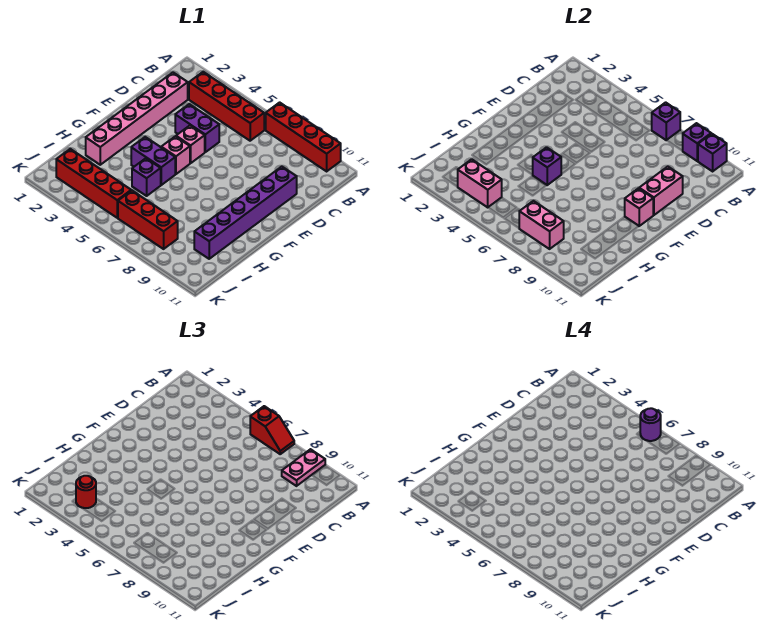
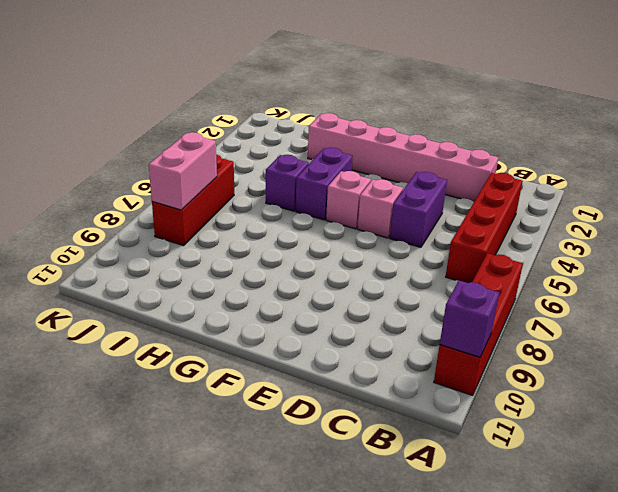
none -> purple brick D10:I10 level 1
none -> red brick J2:J5 level 1
none -> purple brick A7 level 2

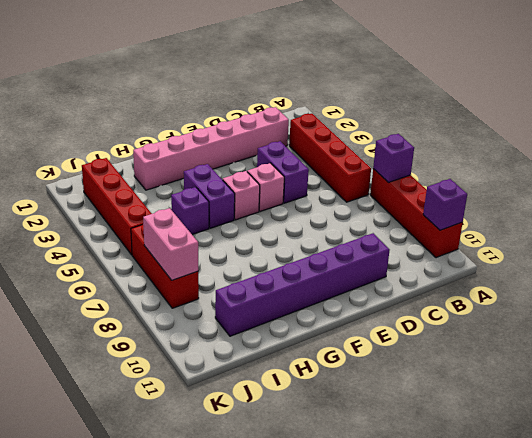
none -> purple brick A9 level 2
none -> pink brick D10:E10 level 2
none -> pink brick F10 level 2

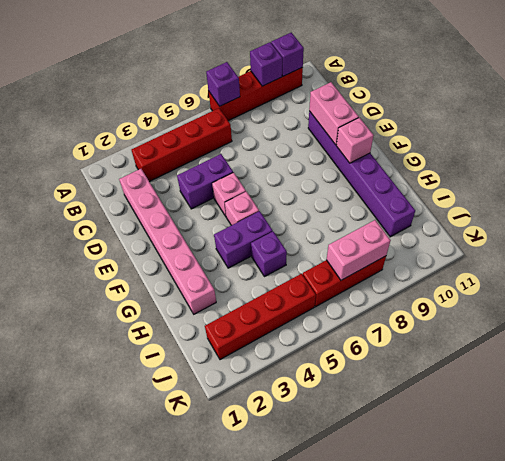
none -> purple brick G5 level 2
none -> pink brick J3:J4 level 2
none -> red slope A6:A7 level 3 top 6

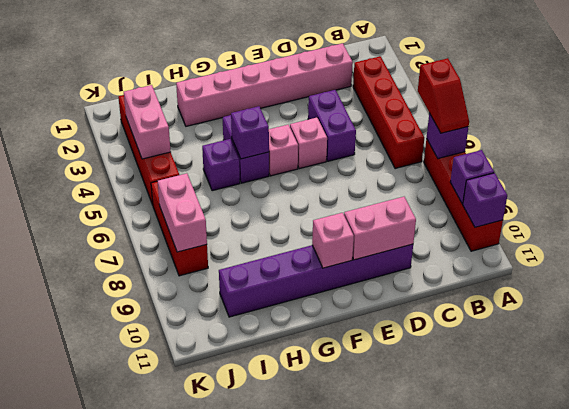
none -> pink plate A9:B9 level 3
none -> red round brick J3 level 3
none -> purple round brick A6 level 4

